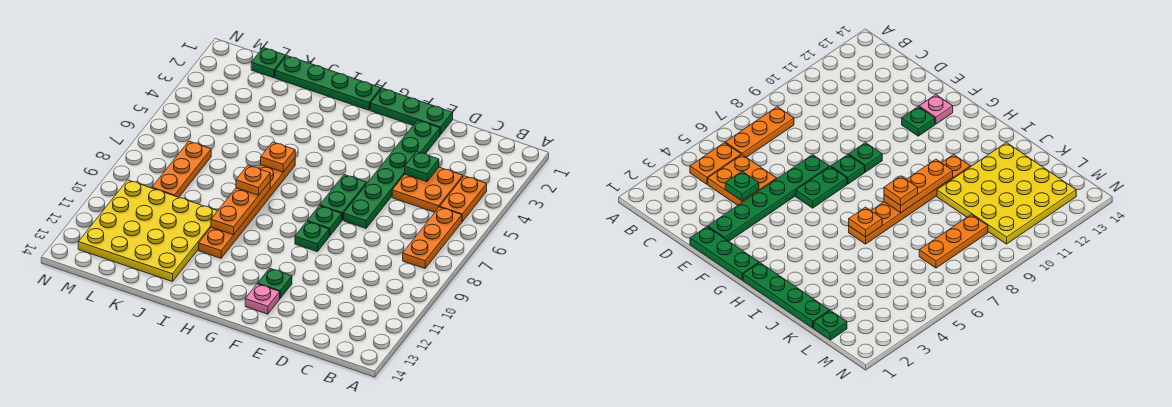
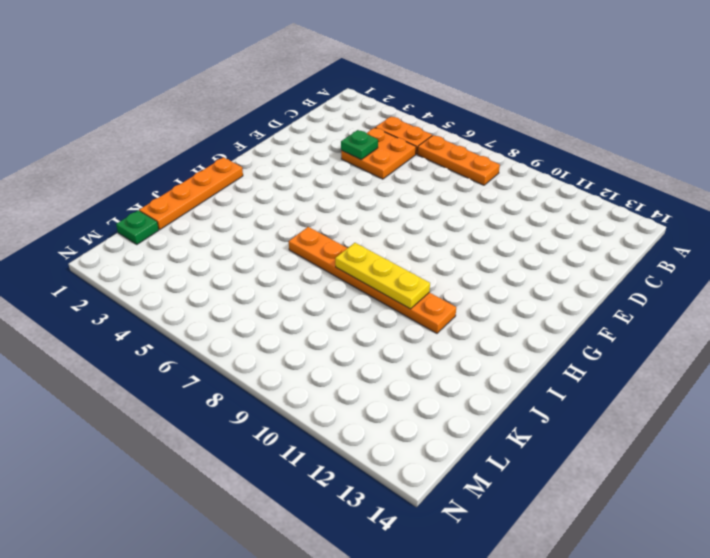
orange plate H1:K1 level 1 -> green plate H1:K1 level 1
yellow plate I8:I10 level 2 -> orange plate I8:I10 level 2
none -> green plate E1:G1 level 1
none -> green plate E2:E7 level 1
none -> green plate F6:F7 level 1

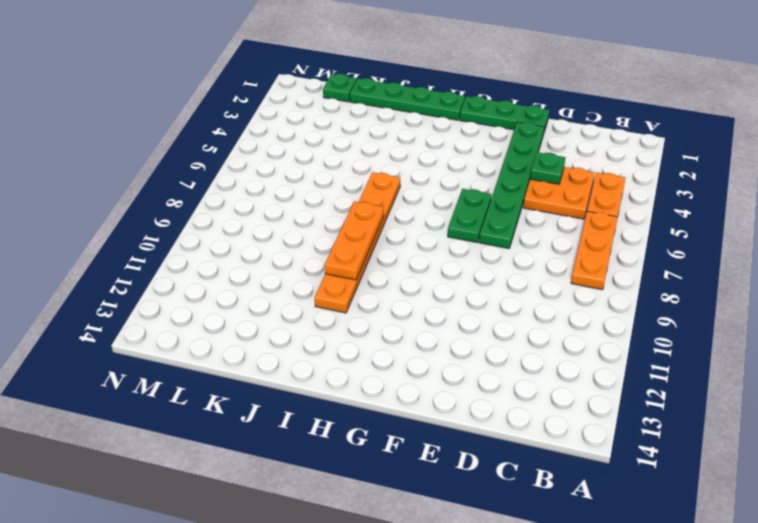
none -> green plate F8 level 1
none -> green plate F9 level 1
none -> green plate F12 level 1

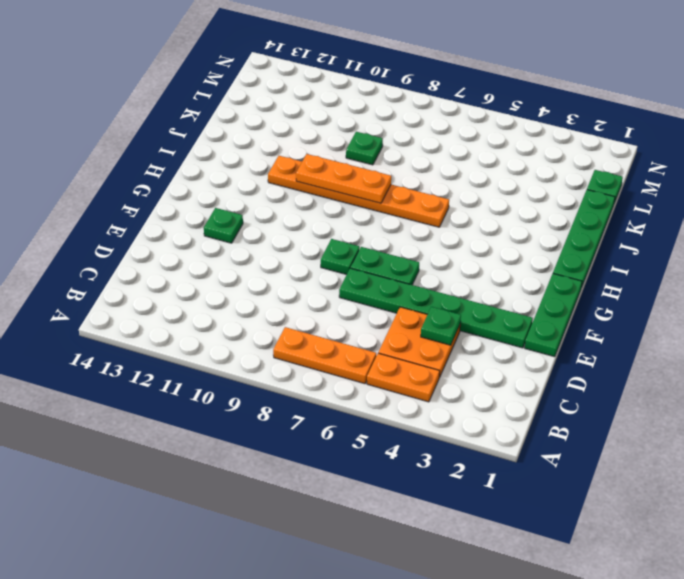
green plate K9 level 1 -> green plate F9 level 1
none -> pink plate F13 level 1
none -> yellow plate J10:M13 level 1
none -> orange plate L7:L9 level 1

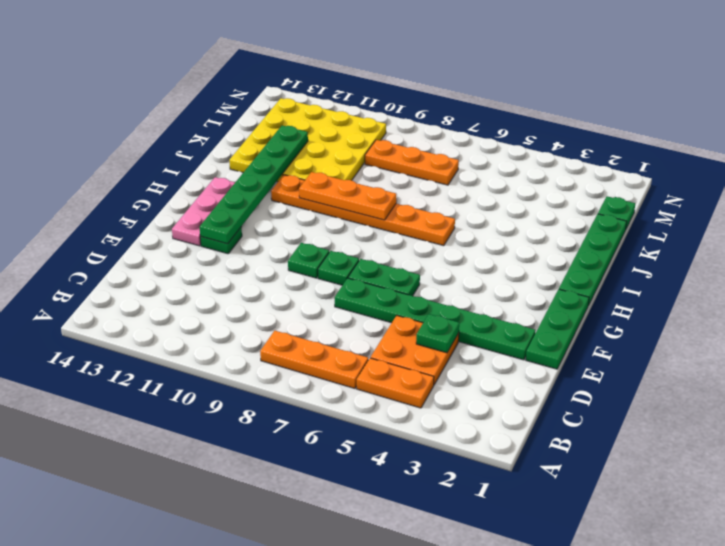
green plate F12:K12 level 2 -> none
pink plate F13:H13 level 1 -> pink plate F13 level 1
none -> orange plate I6 level 2
none -> orange plate I8 level 3

